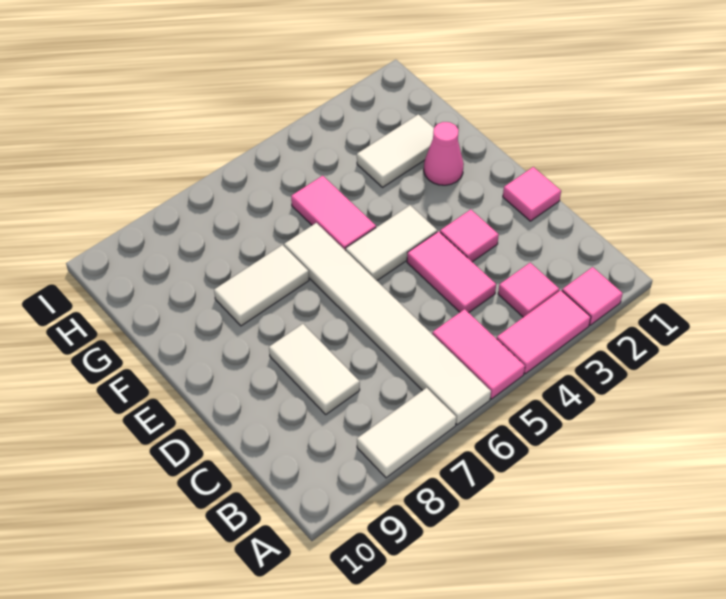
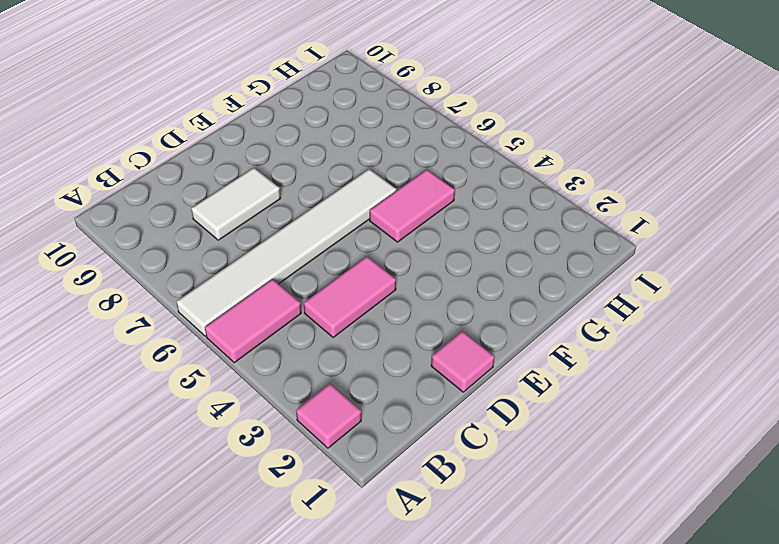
none -> pink tile A3:A4 level 1
none -> white tile A7:A8 level 1
none -> pink tile B3 level 1

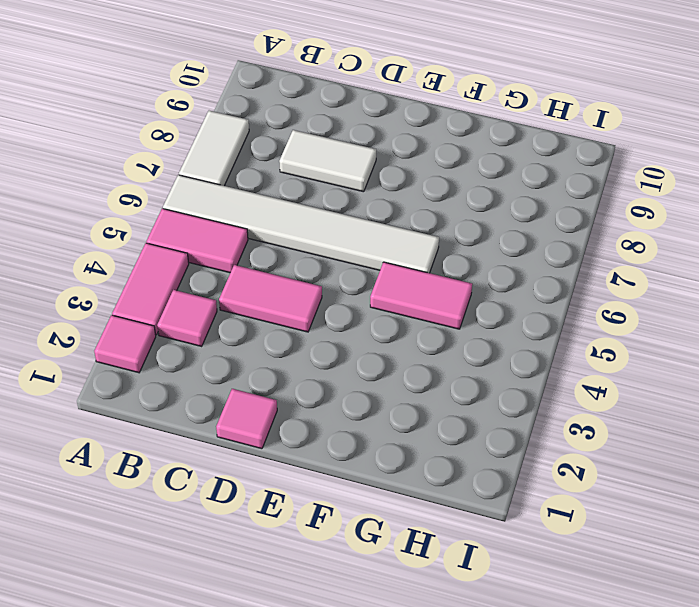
none -> pink tile D3 level 1
none -> white tile E4:E5 level 1
none -> pink cone F2 level 1

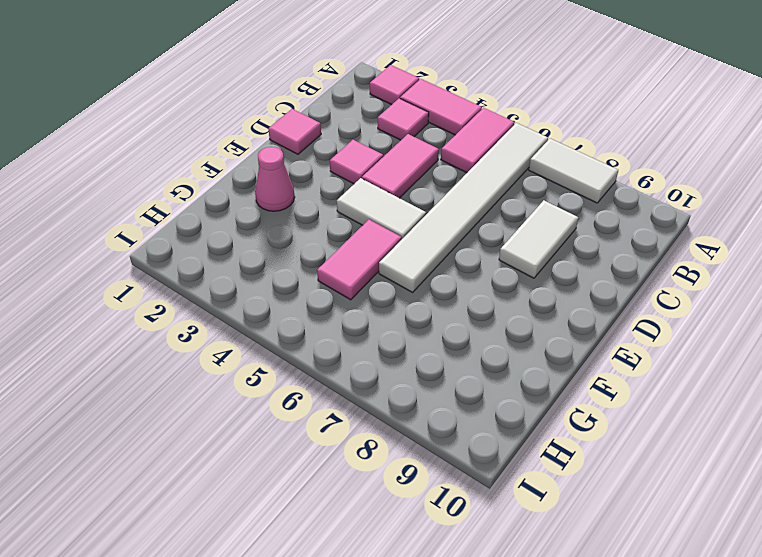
none -> white tile F7:F8 level 1
none -> white tile G2:G3 level 1

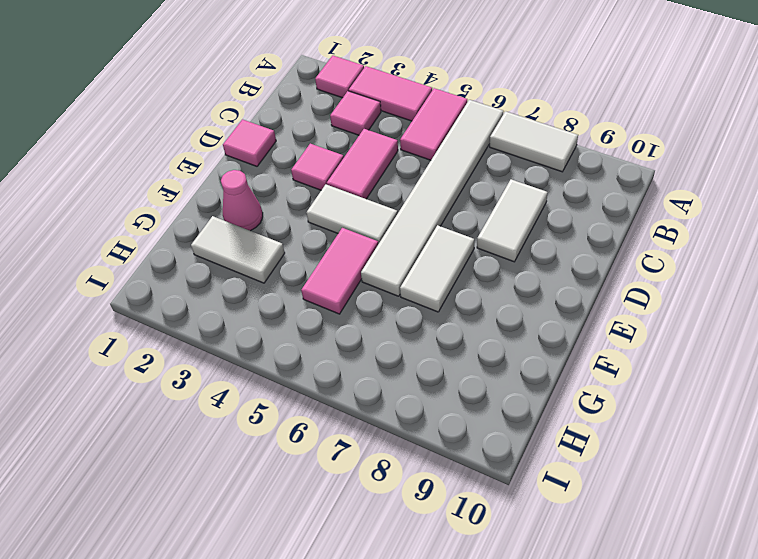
white tile E7:F7 level 1 -> white tile F7:F8 level 1

